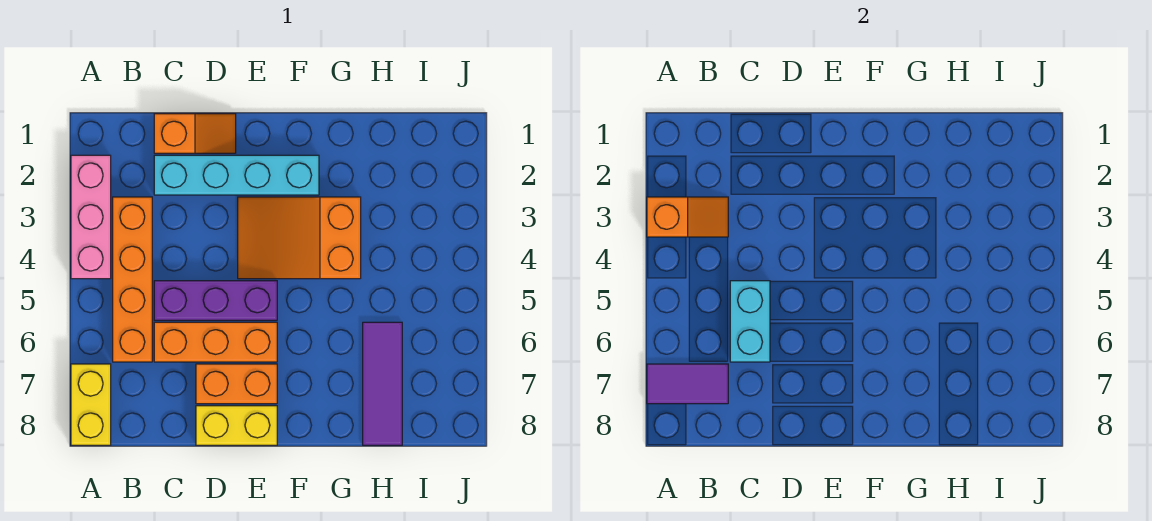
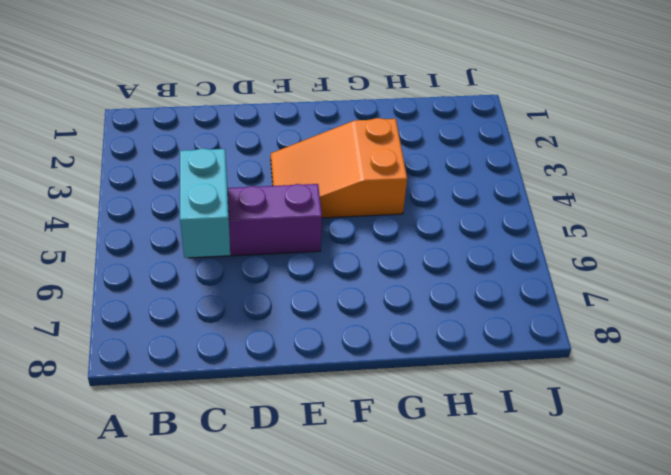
none -> pink brick A2:A4 level 1
none -> yellow brick A7:A8 level 1
none -> orange brick B3:B6 level 1

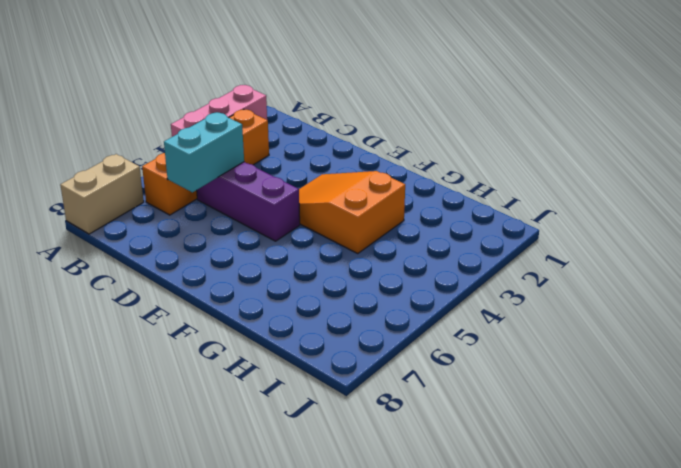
tan brick A7:A8 level 1 -> yellow brick A7:A8 level 1
none -> orange slope C1:D1 level 1 top C
none -> cyan brick C2:F2 level 1
none -> orange brick C6:E6 level 1

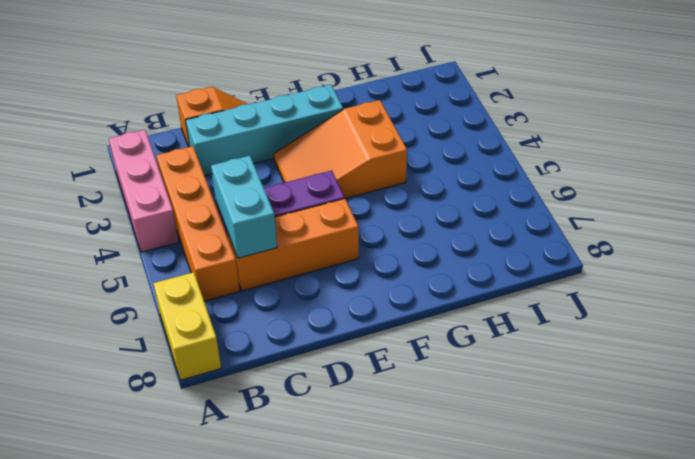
none -> orange brick D7:E7 level 1
none -> yellow brick D8:E8 level 1
none -> purple tile H6:H8 level 1

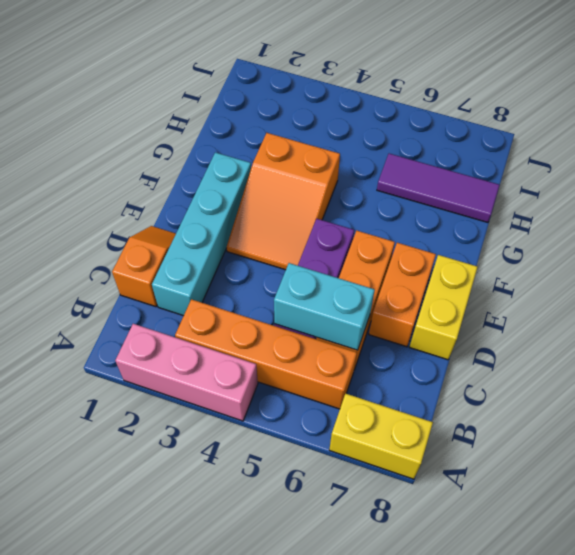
none -> orange slope A3:B3 level 2 top A
none -> purple tile A7:B7 level 2

